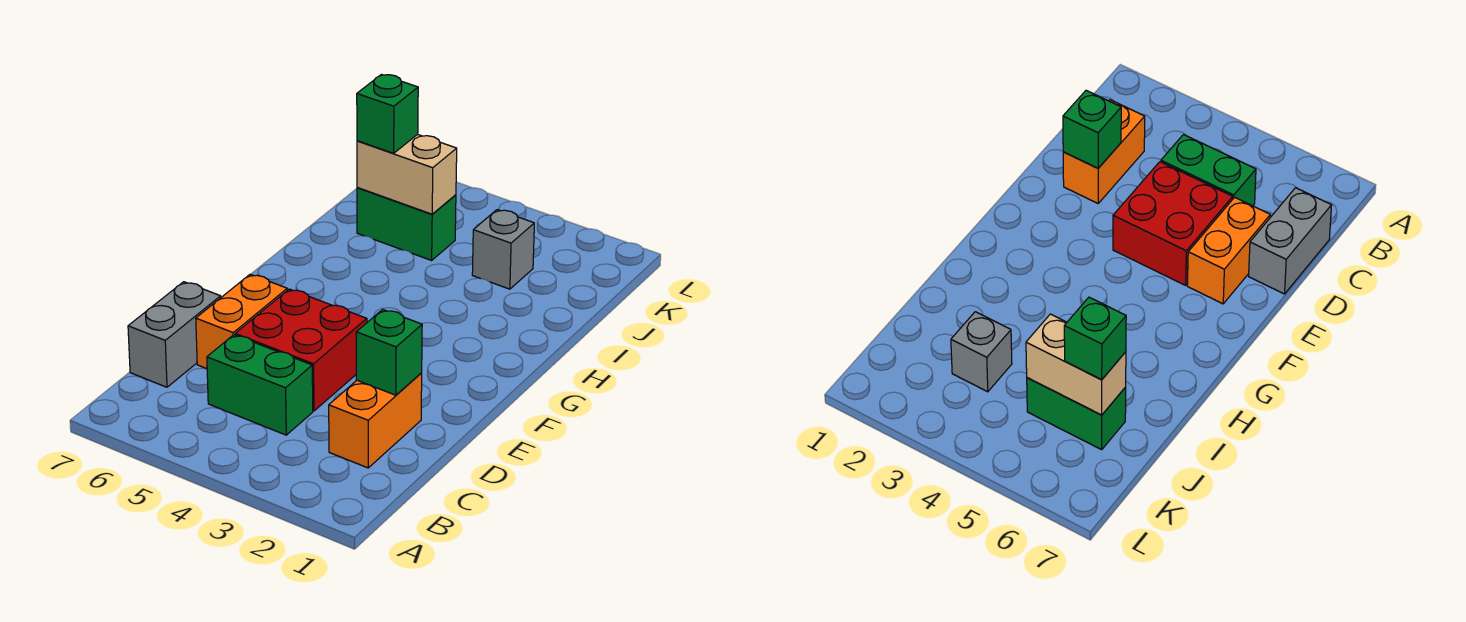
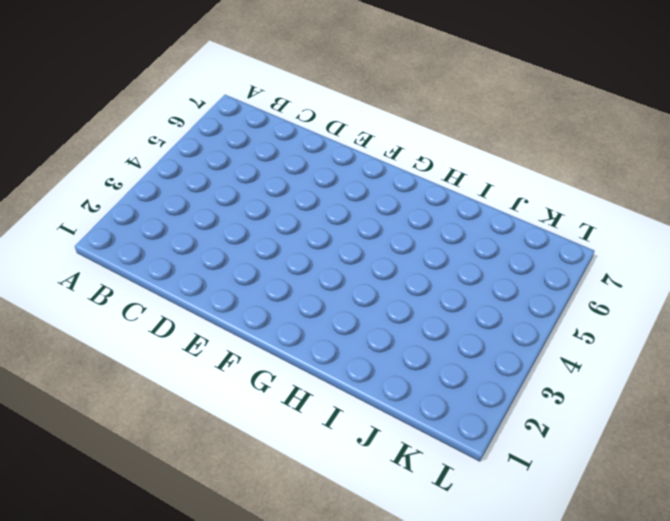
none -> orange brick C2:D2 level 1
none -> green brick C4:C5 level 1

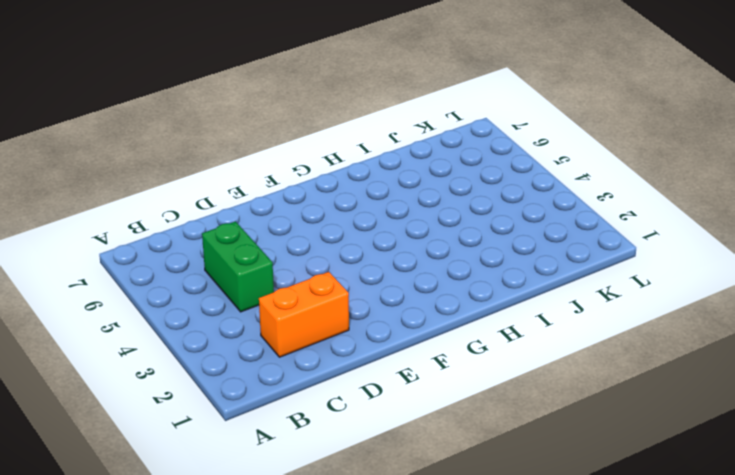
none -> grey brick C7:D7 level 1
none -> red brick D4:E5 level 1

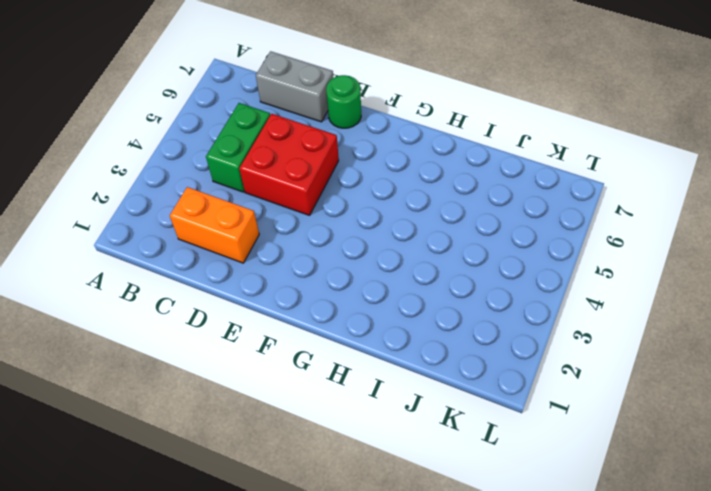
green round brick E7 level 1 -> none
none -> orange brick D6:E6 level 1
none -> grey brick J3 level 1

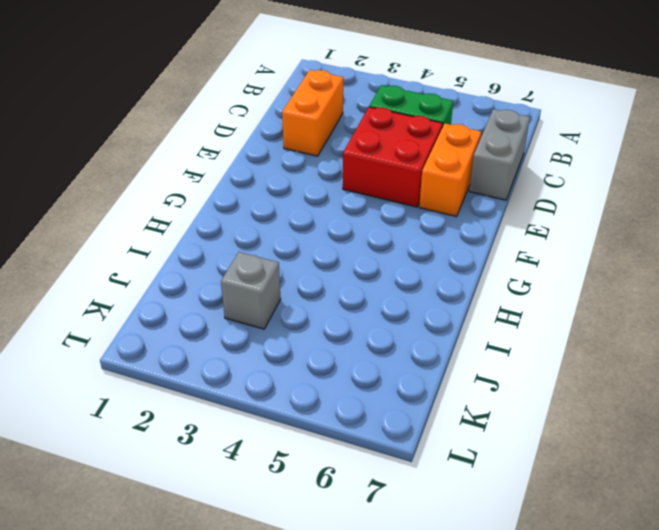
none -> green brick J5:J6 level 1
none -> green brick D2 level 2

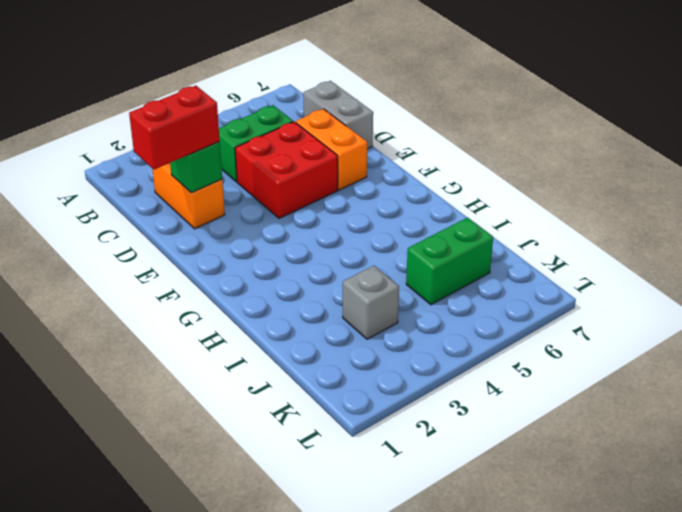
red brick D1:D2 level 3 -> none
none -> tan brick J5:J6 level 2
none -> green brick J6 level 3

